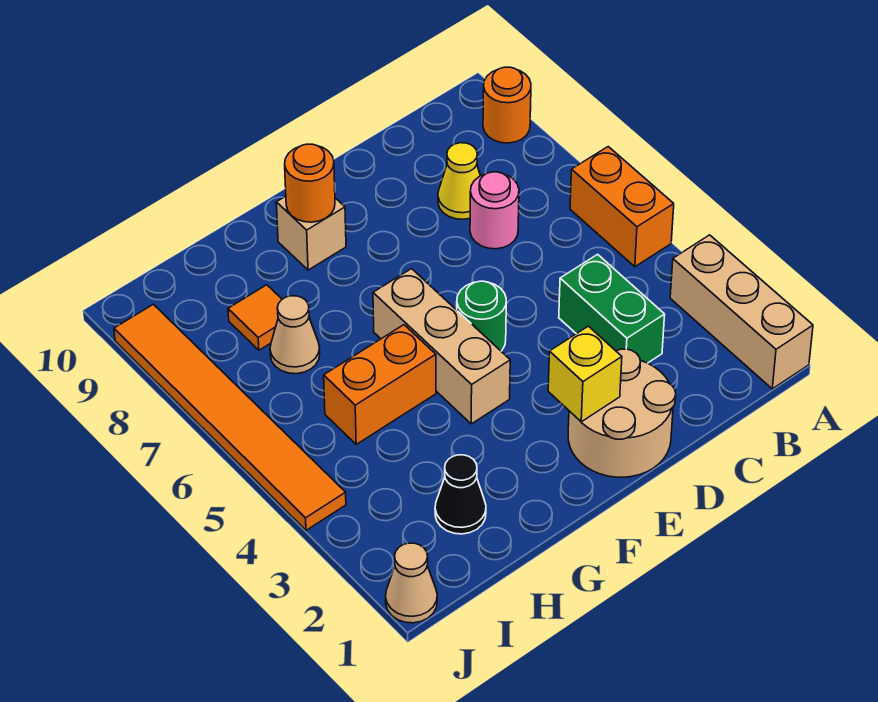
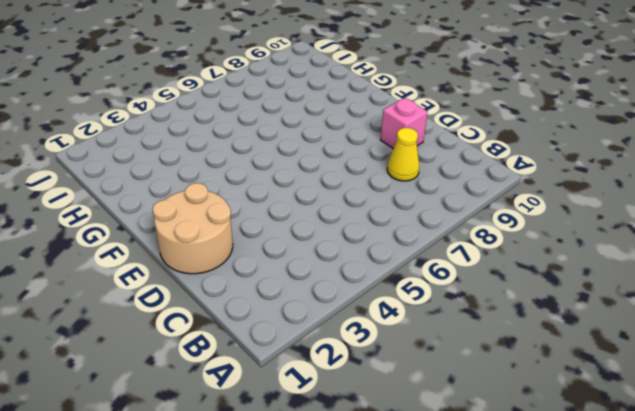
pink brick D9 level 1 -> none
none -> tan brick A1:A3 level 1
none -> orange brick A5:A6 level 1
none -> orange round brick A9 level 1

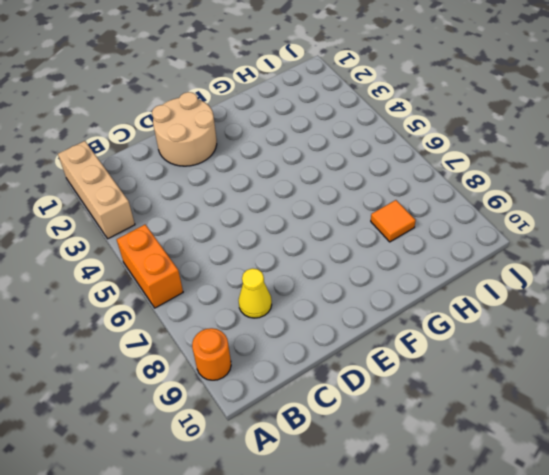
none -> green brick C3:C4 level 1
none -> pink round brick C7 level 1
none -> green round brick E5 level 1

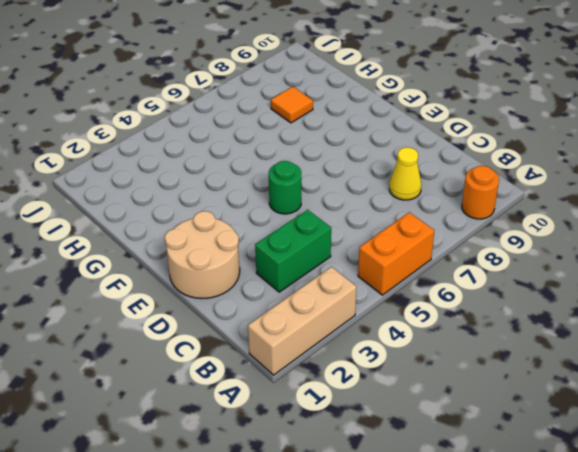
none -> pink round brick C7 level 1
none -> tan brick F4:F6 level 1
none -> tan brick F9 level 1

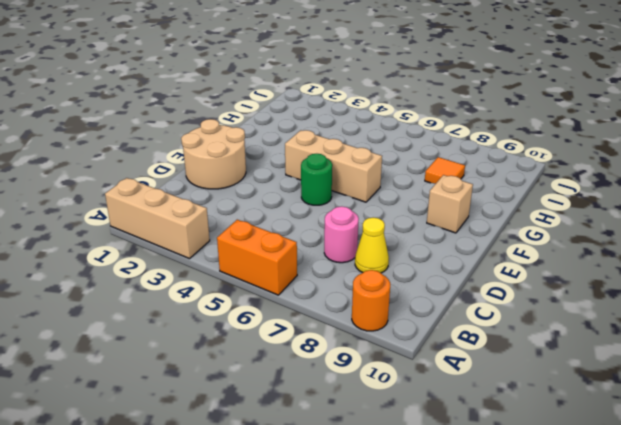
none -> green brick C3:C4 level 1
none -> orange brick G5:H5 level 1
none -> black cone H2 level 1

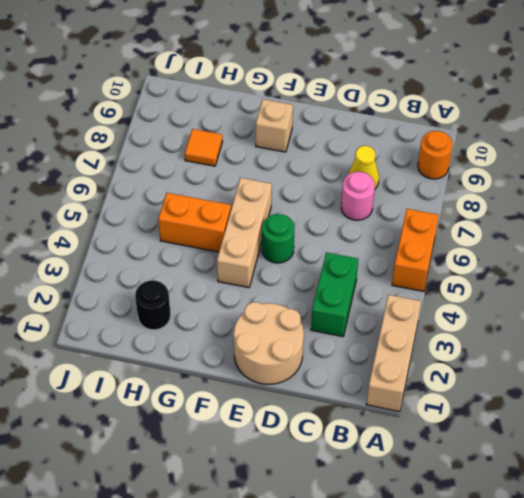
black round brick H2 level 1 -> black cone H2 level 1
none -> tan cone H7 level 1
none -> tan cone J1 level 1
none -> orange tile J4:J9 level 1

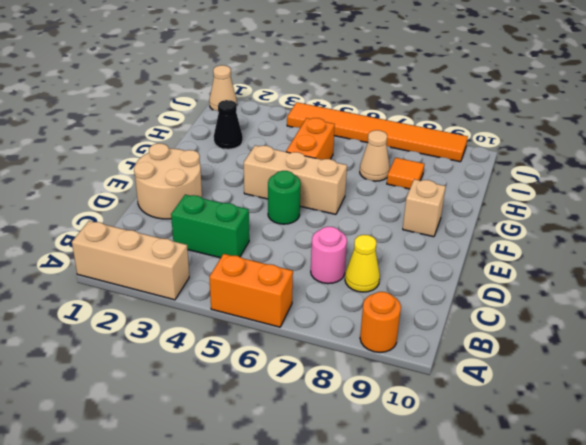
none -> yellow brick E2 level 2
none -> orange round brick F9 level 2

